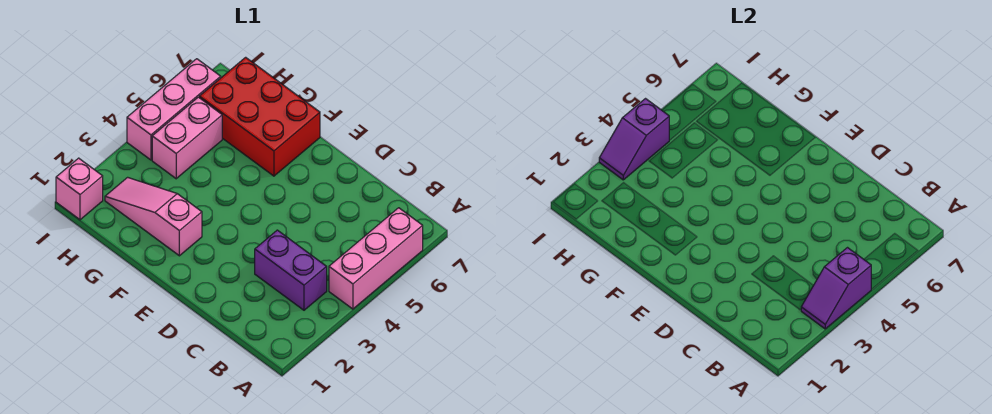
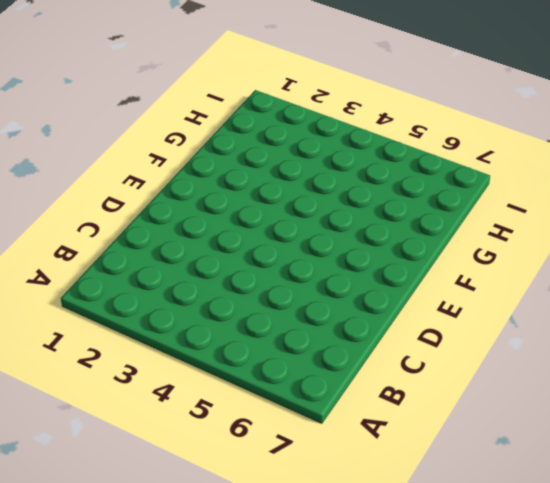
none -> pink brick A4:A6 level 1
none -> purple brick B3:C3 level 1

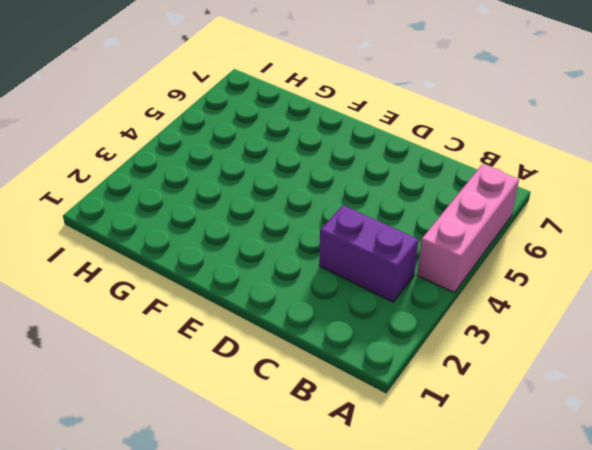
none -> pink slope F2:H2 level 1 top F
none -> red brick F6:H7 level 1

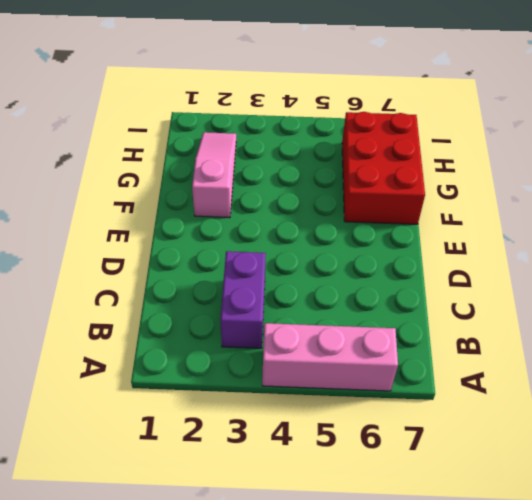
none -> pink brick H4:H5 level 1
none -> pink brick I1 level 1

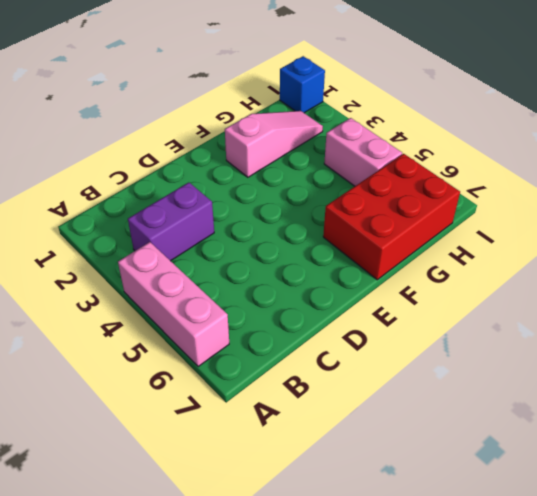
blue brick I1 level 1 -> pink brick I1 level 1
none -> pink brick I4:I6 level 1
none -> purple slope A3:A4 level 2 top 4

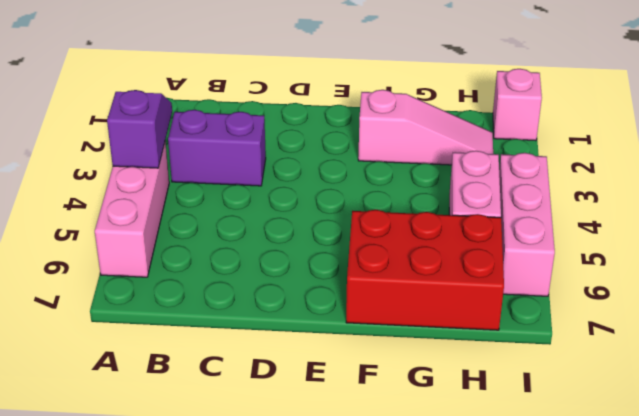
none -> purple slope I3:I4 level 2 top 4

